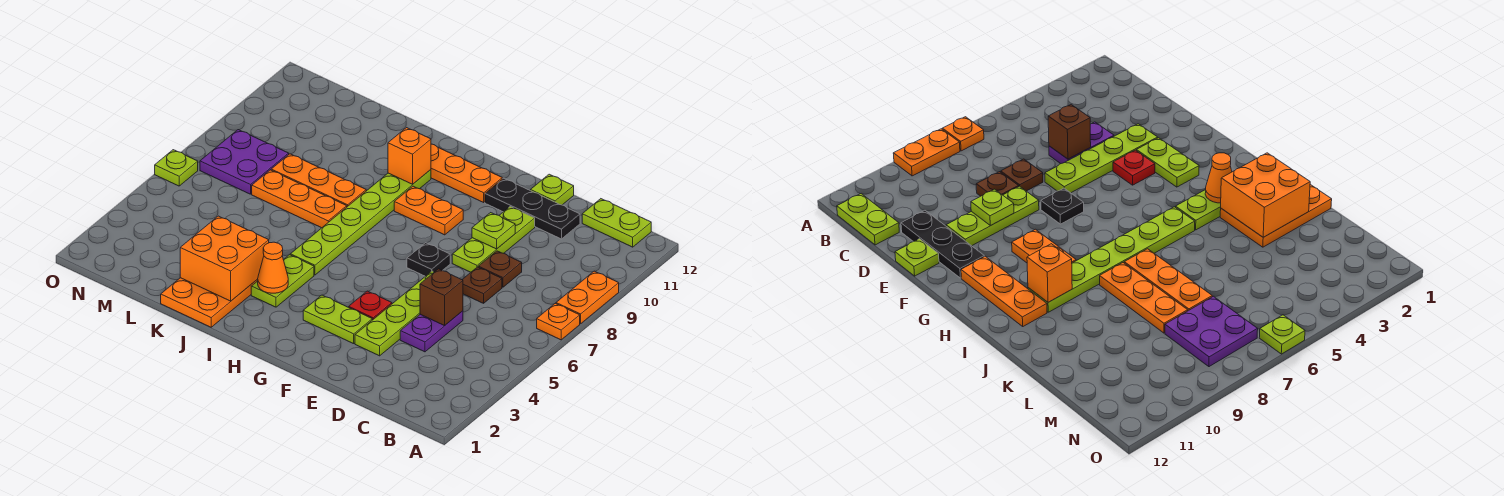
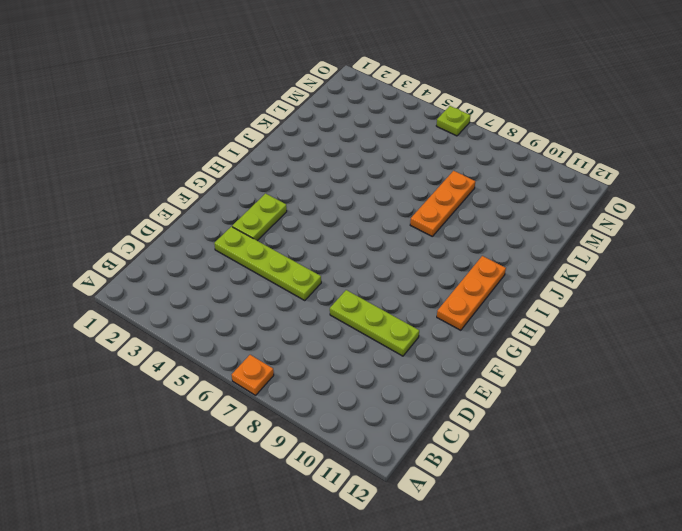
none -> orange plate A8:A9 level 1
none -> lime plate B12:C12 level 1
none -> purple plate D4:D5 level 1

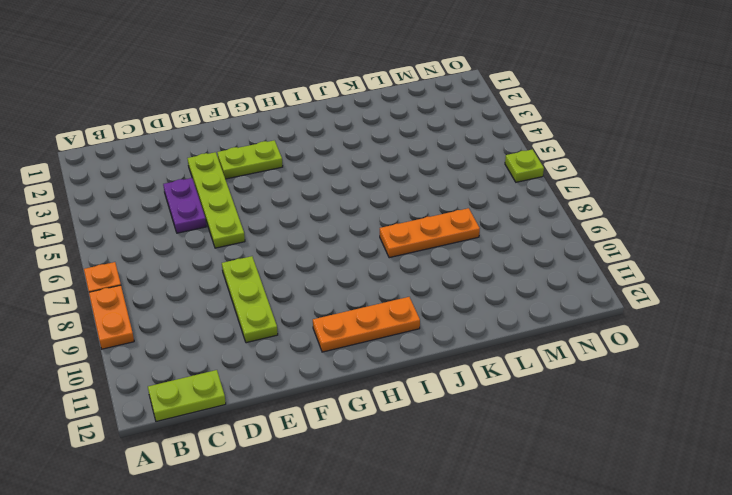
none -> brown plate D7 level 1
none -> brown plate D8 level 1
none -> black plate D11:F11 level 1

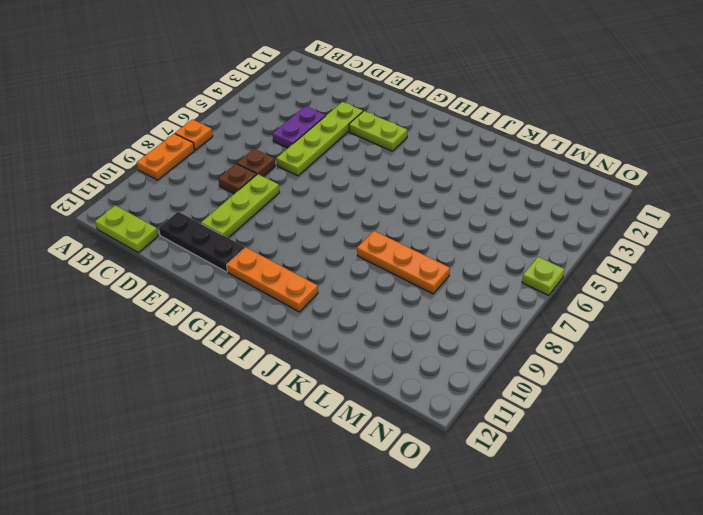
none -> lime plate E12 level 1
none -> red plate F4 level 1
none -> black plate F7 level 1

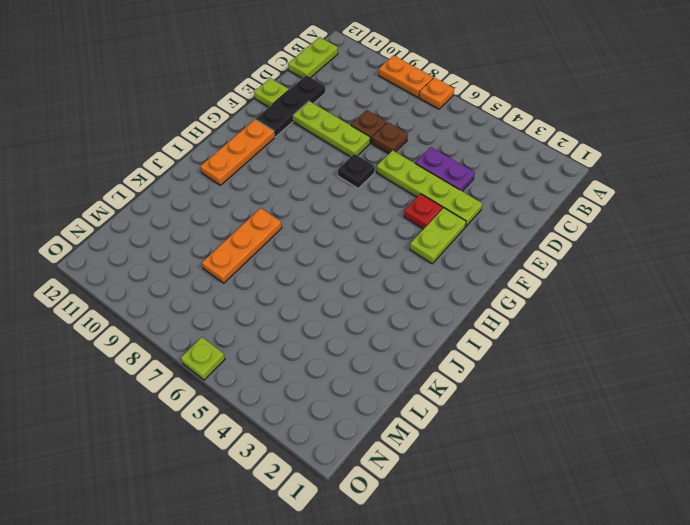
none -> orange plate G9:H9 level 1
none -> lime plate I3:I4 level 1
none -> lime plate I5:I10 level 1

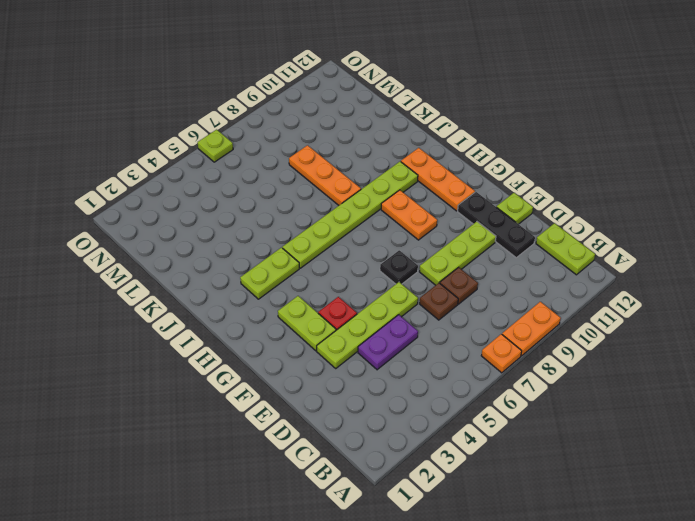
none -> orange plate J1:K3 level 1
none -> orange plate J7:L7 level 1
none -> purple plate M7:N8 level 1

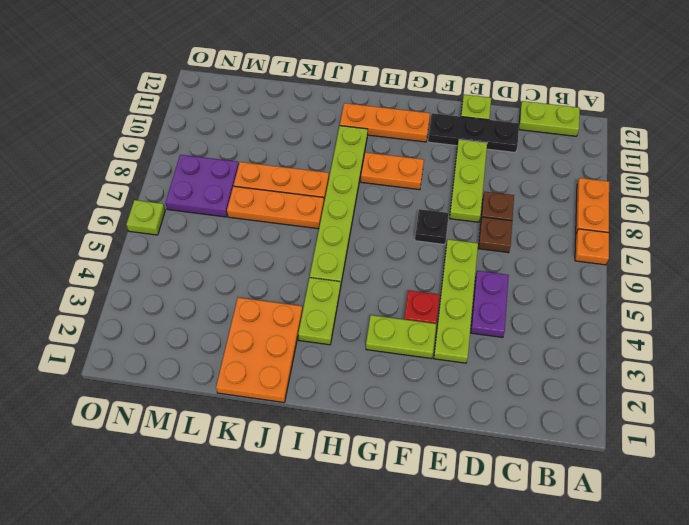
none -> brown brick D5 level 2
none -> lime plate E9 level 2
none -> orange cone I3 level 2

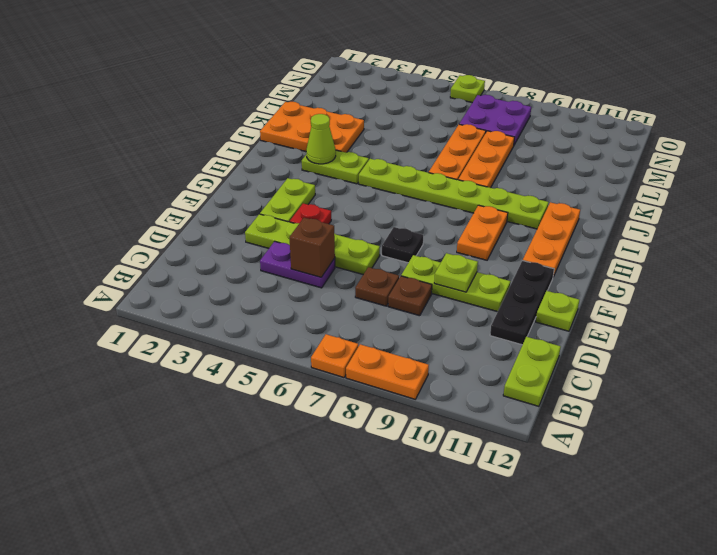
lime cone I3 level 2 -> orange cone I3 level 2
none -> orange brick I10 level 2
none -> orange brick J2:K3 level 2

